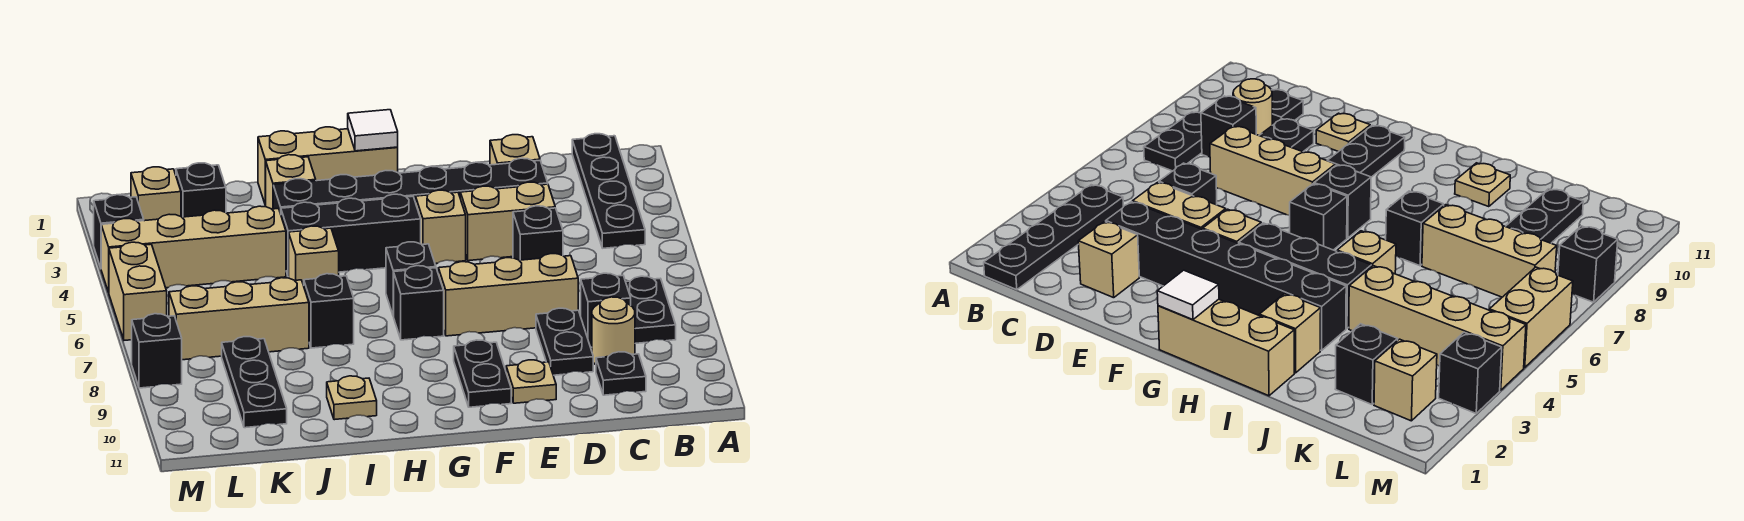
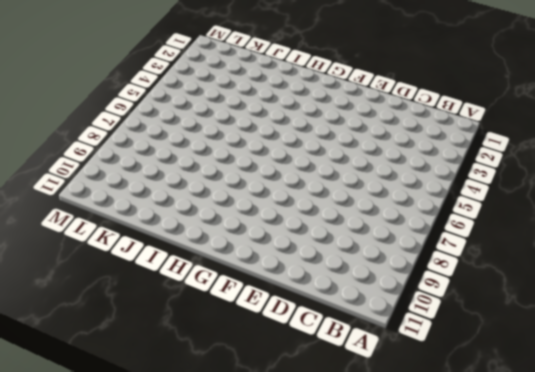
none -> black plate B1:B4 level 1
none -> black plate B7:B8 level 1
none -> black brick C8 level 1
none -> tan round brick C9 level 1

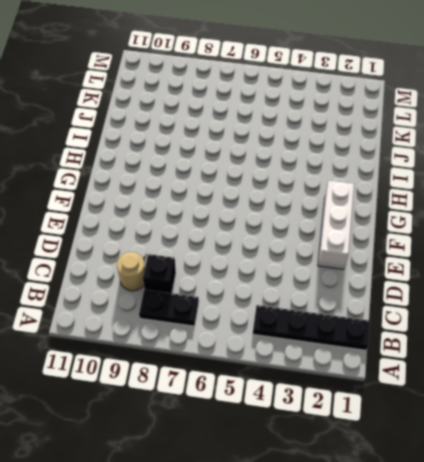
white brick E2:G2 level 1 -> none
none -> black plate C10 level 1
none -> tan brick D2 level 1
none -> black brick D3:I3 level 1
none -> tan brick D4:E4 level 1

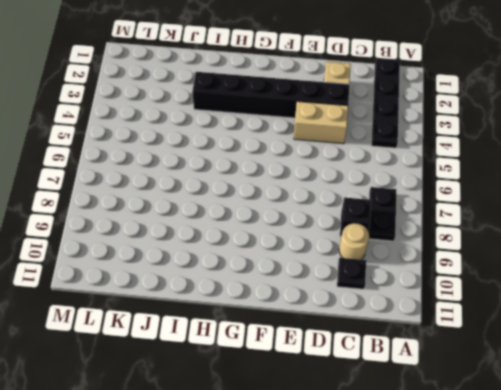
none -> black brick D5 level 1
none -> tan brick D7:F7 level 1
none -> black plate D8:D9 level 1
none -> tan plate E10 level 1

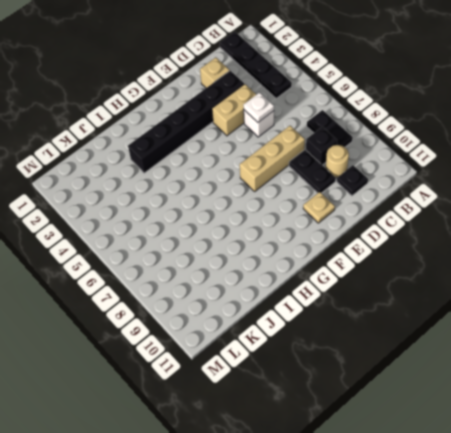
white brick D5 level 1 -> black brick D5 level 1
white plate D5 level 2 -> none
none -> tan brick F4 level 1
none -> black plate F9:F10 level 1
none -> tan brick G1:I1 level 1
none -> black brick G4:I4 level 1

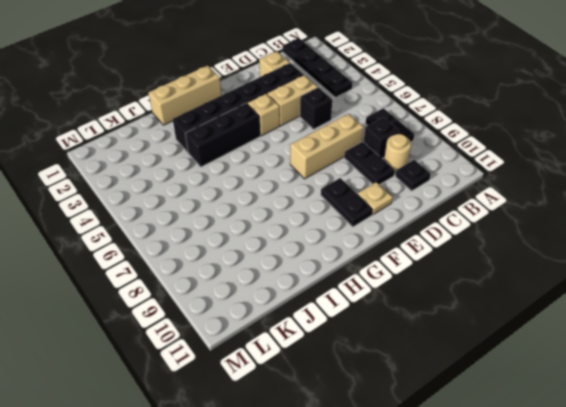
none -> black brick G6 level 1
none -> black brick G7 level 1
none -> tan brick I2 level 1
none -> tan brick I5 level 1

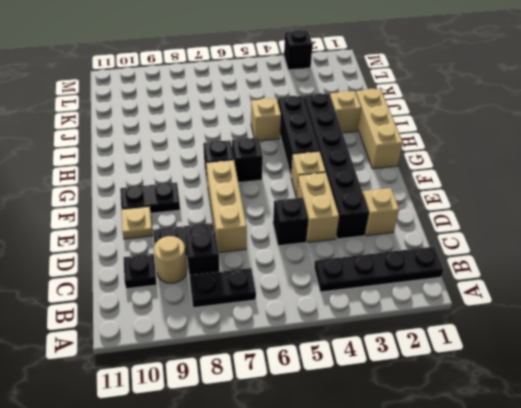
none -> black brick I7 level 1
none -> tan plate I10 level 1
none -> tan brick J4:M4 level 1
none -> tan brick J7:L7 level 1

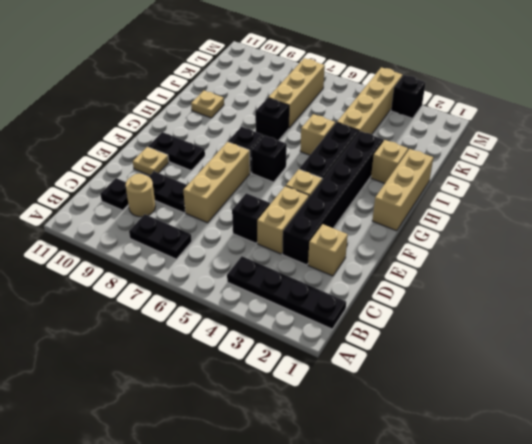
none -> black brick C8 level 1
none -> black brick K2 level 1
none -> black plate K8:K10 level 1
none -> tan brick L2 level 1

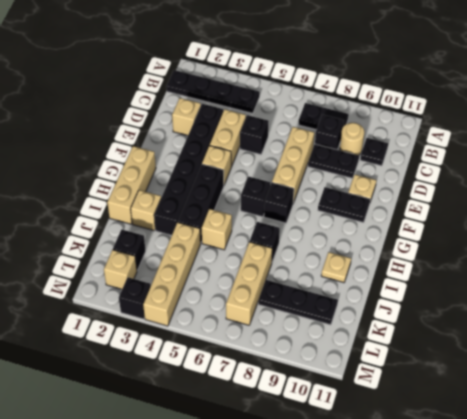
none -> tan brick M5:M6 level 1
none -> black brick M8 level 1
none -> white tile G1 level 2

